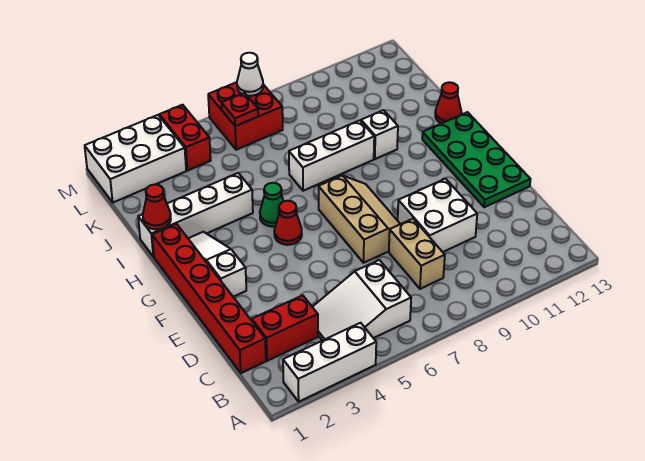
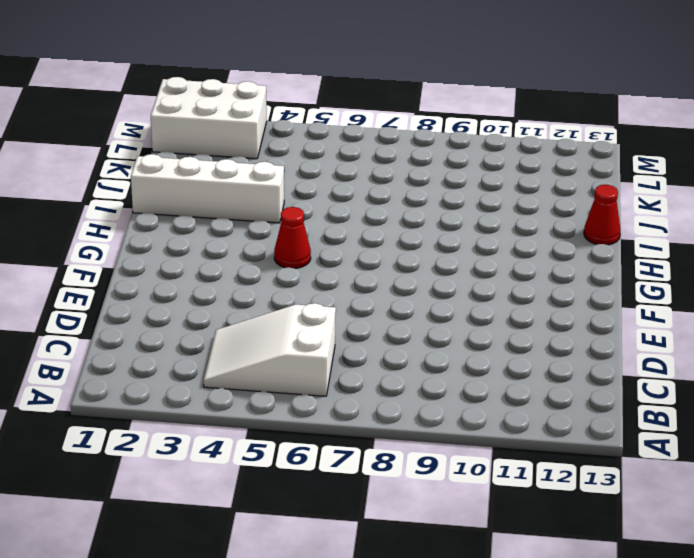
none -> white brick A2:A4 level 1
none -> red brick C1:H1 level 1
none -> red brick C2:C3 level 1

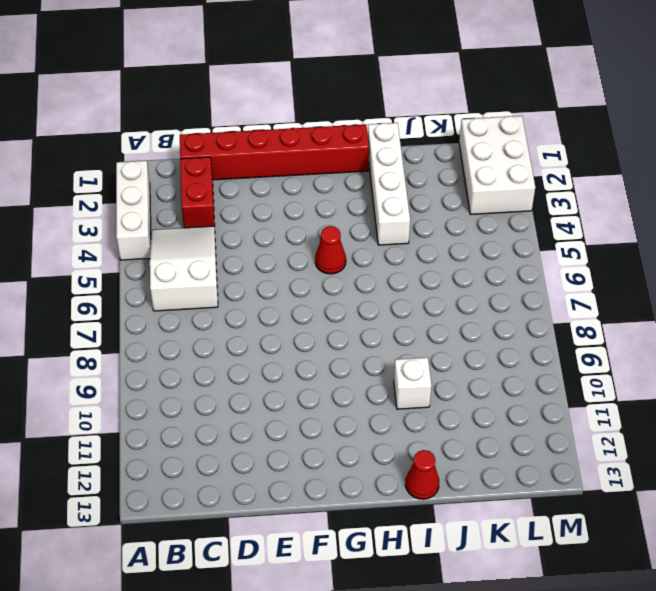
none -> tan brick C8:D8 level 1
none -> white brick D9:E10 level 1
none -> tan slope E7:G8 level 1 top 7

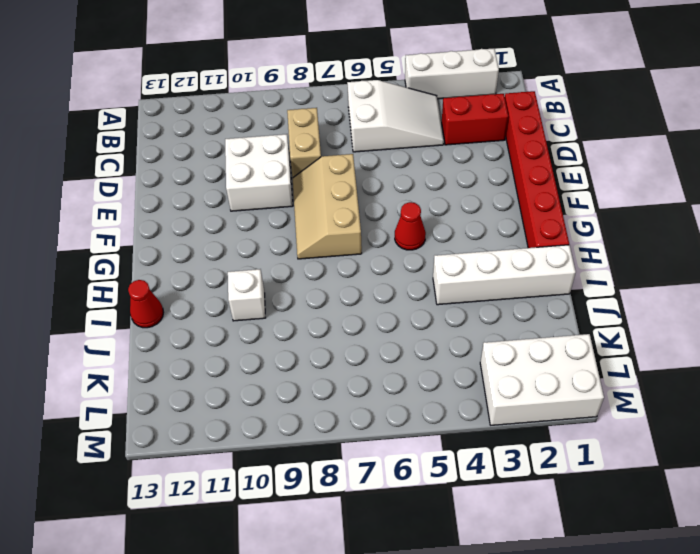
none -> green plate E12:H13 level 1
none -> white slope F2:H2 level 1 top F
none -> green cone H5 level 1

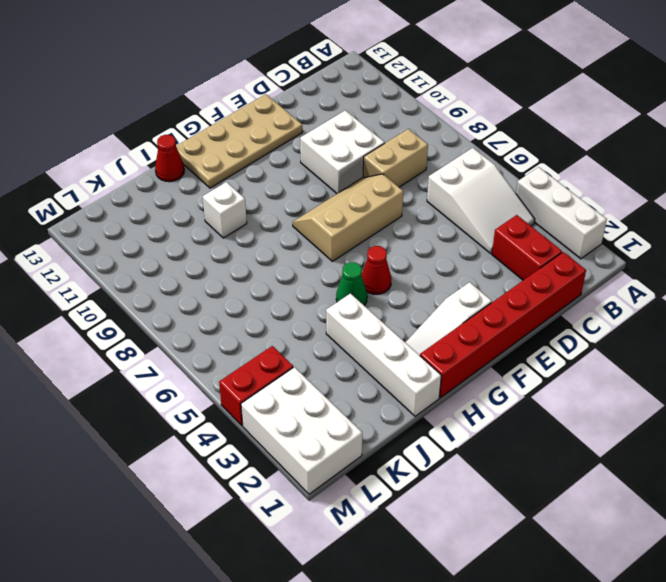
tan plate E12:H13 level 1 -> green plate E12:H13 level 1
none -> white brick I7:I9 level 1
none -> red brick L6:M7 level 1
none -> red cone I1 level 2

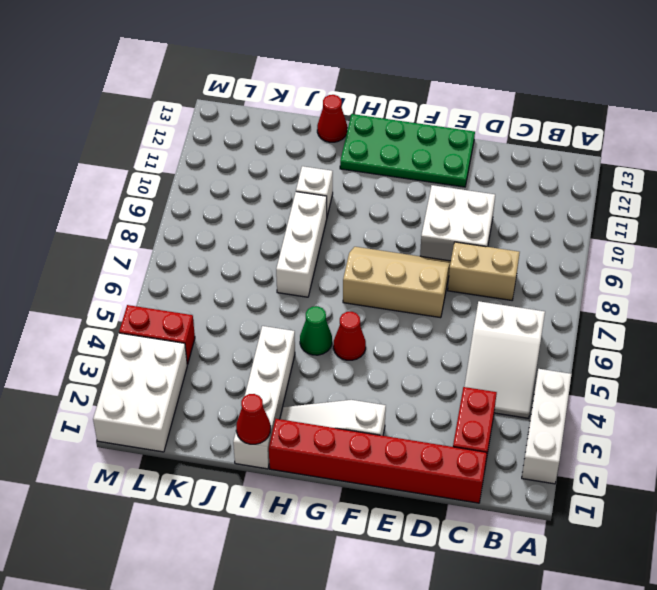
none -> red brick L6:M7 level 1
none -> red plate L6 level 2
none -> white cone M7 level 2

